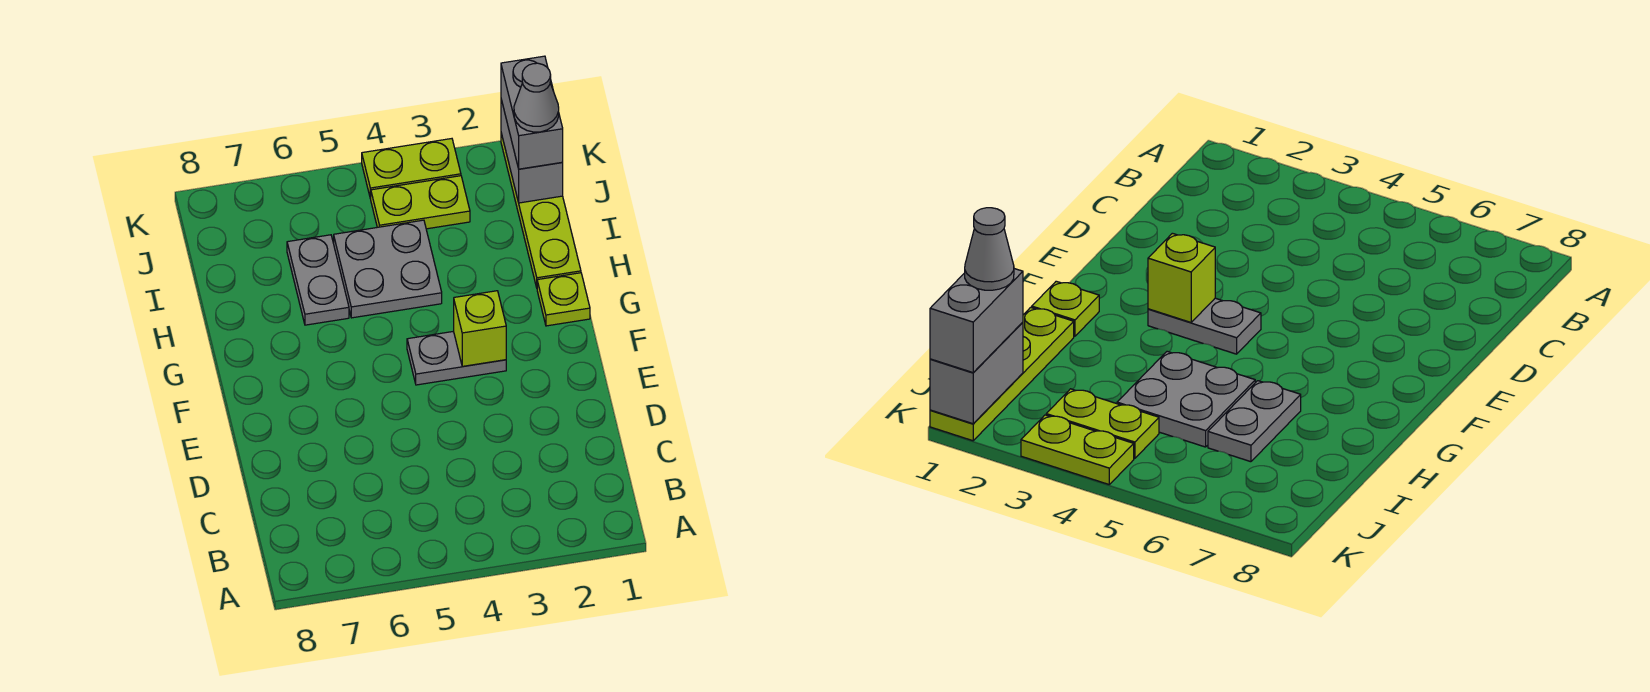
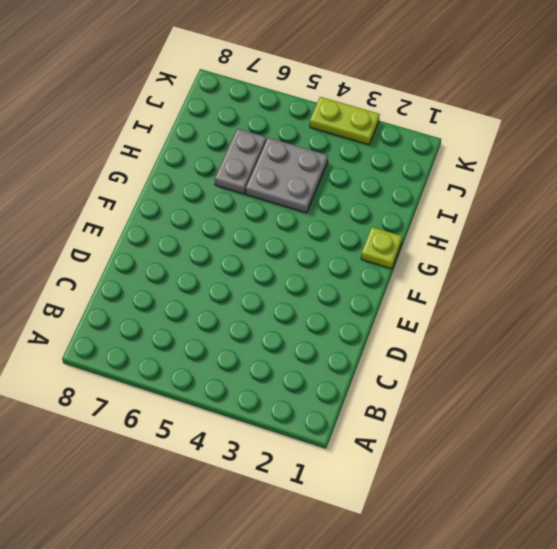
none -> grey plate F3:F4 level 1
none -> lime plate H1:K1 level 1

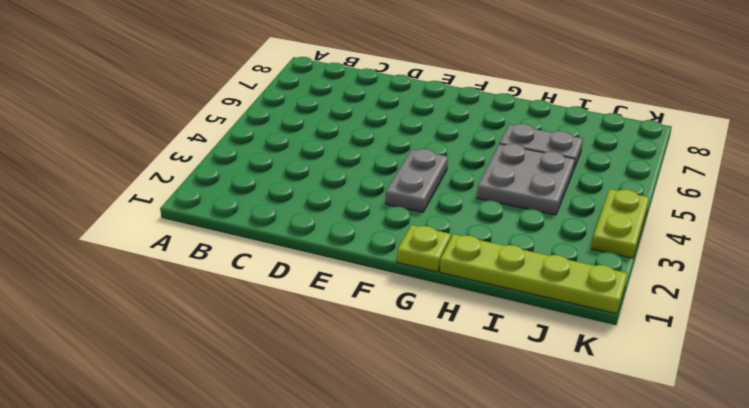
none -> lime plate J3:J4 level 1
none -> lime brick F3 level 2

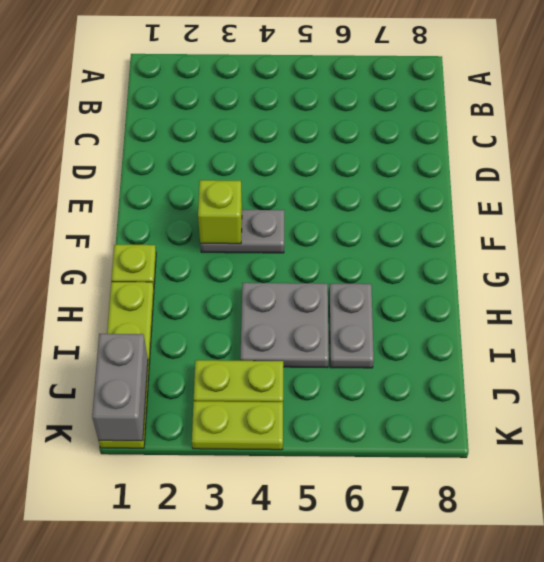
none -> grey brick J1:K1 level 3
none -> grey cone J1 level 4

